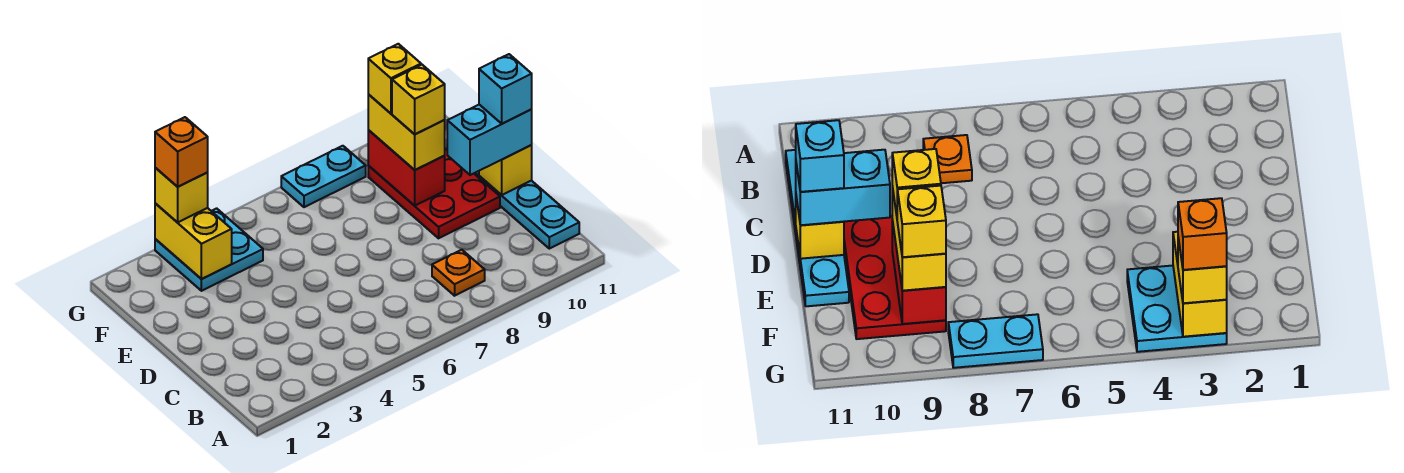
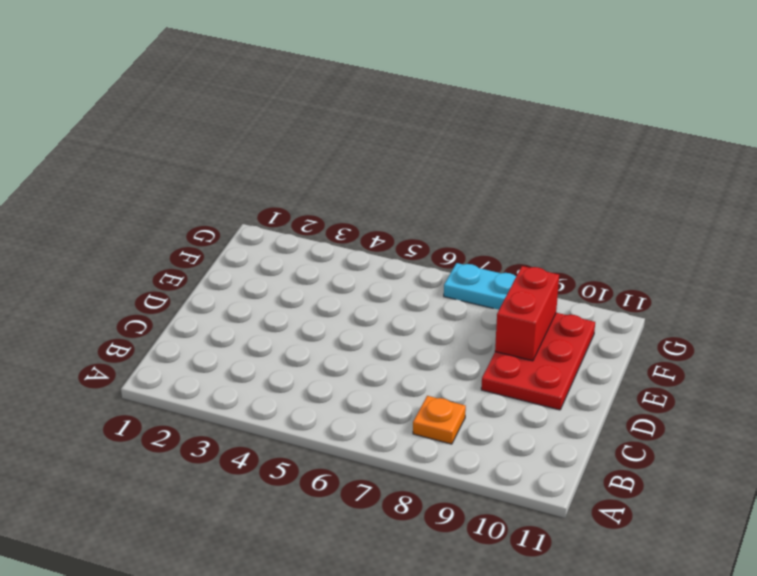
none -> cyan plate B11:E11 level 1
none -> cyan plate F3:G4 level 1
none -> yellow brick D11 level 2

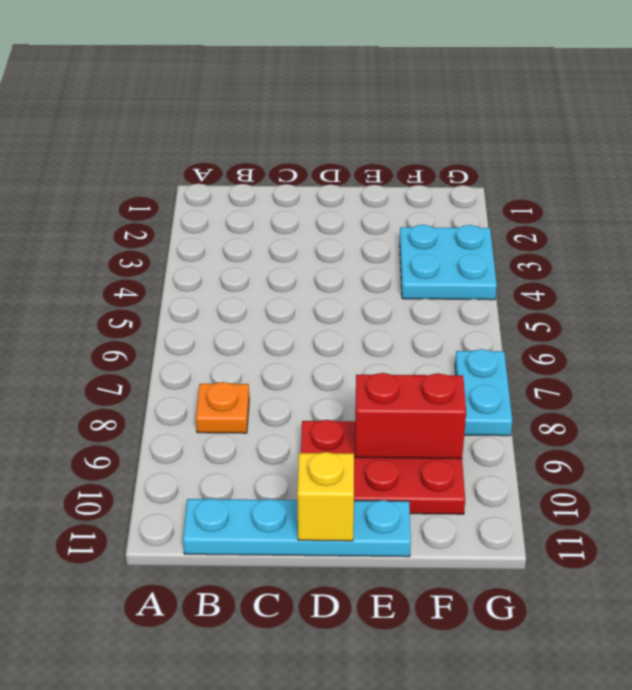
none -> yellow brick F3:G3 level 2
none -> cyan brick D10:D11 level 3
none -> yellow brick E9:F9 level 3

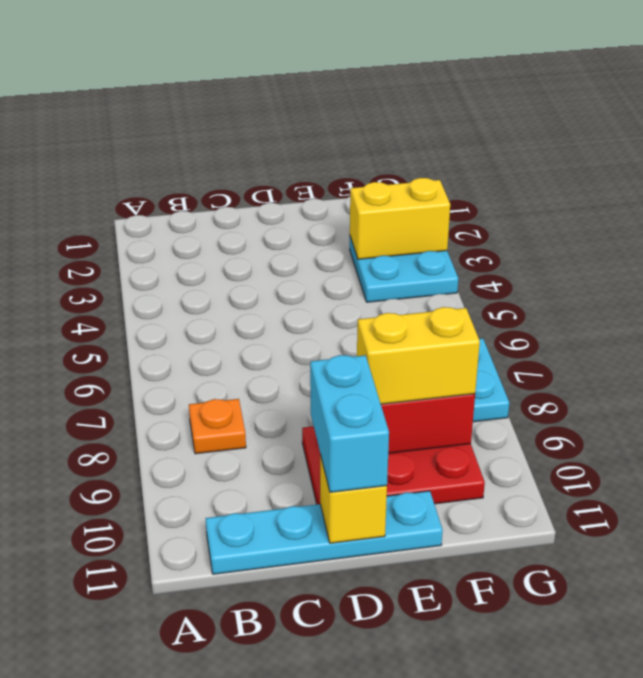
none -> yellow brick G3 level 3
none -> cyan brick D11 level 4
none -> yellow brick E9 level 4

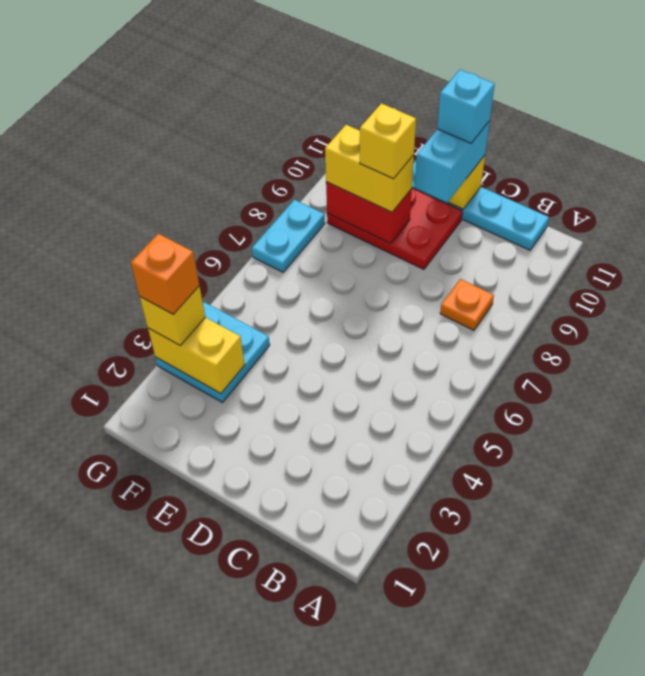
none -> yellow brick F9 level 4

